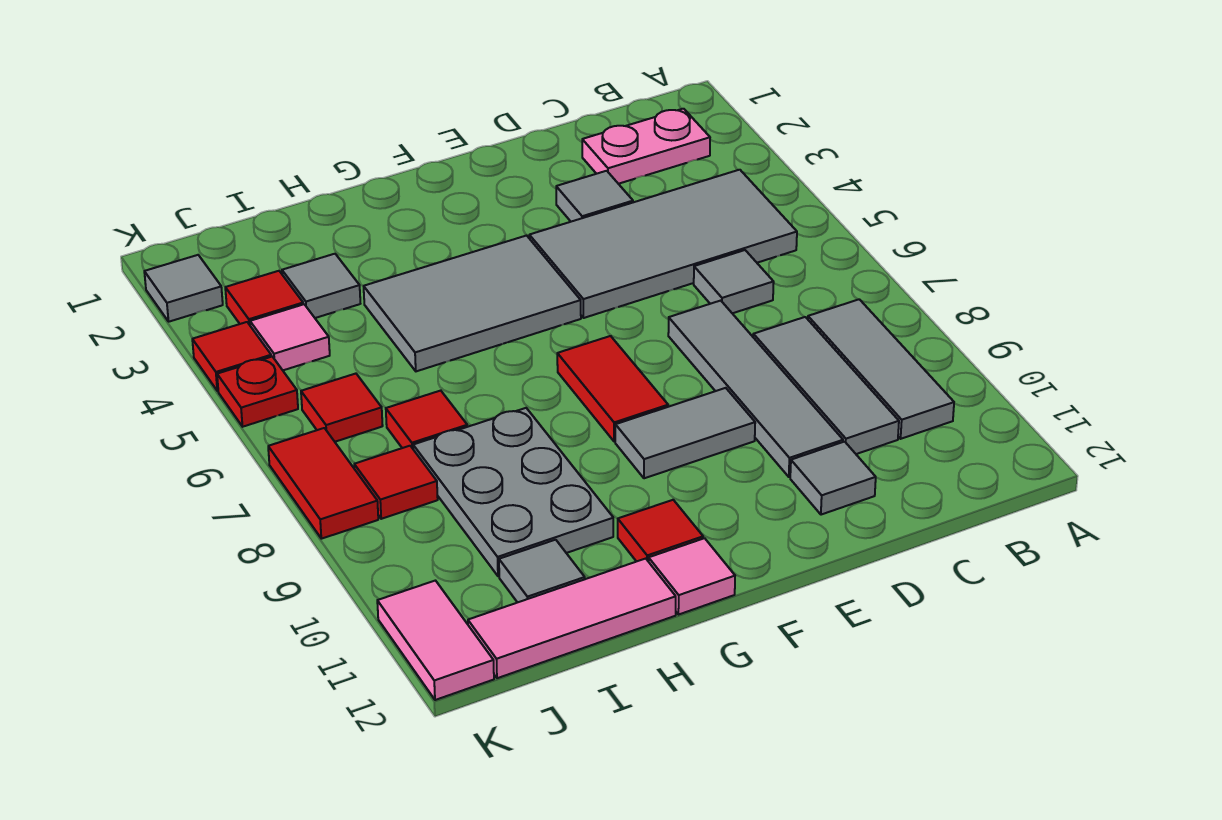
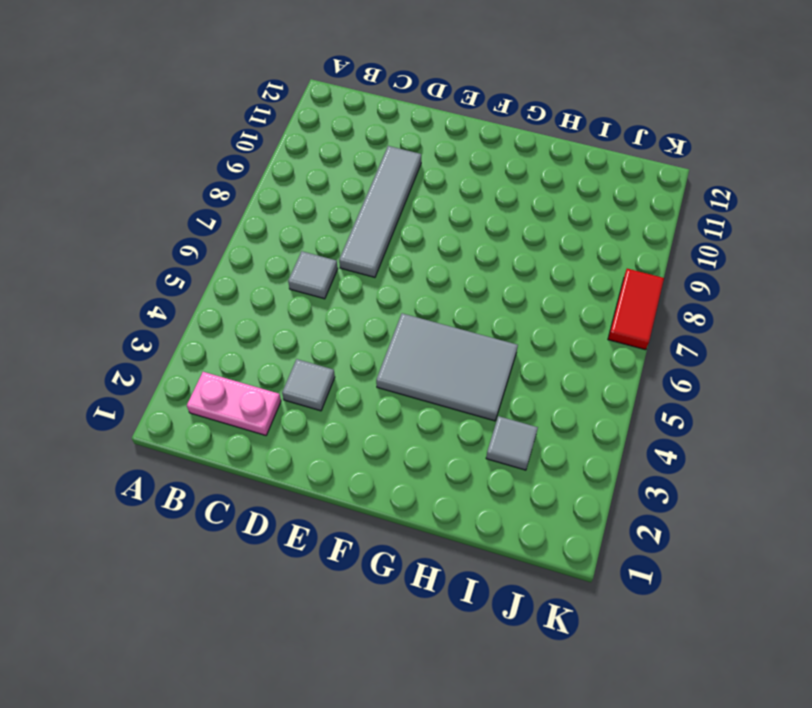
none -> grey tile B4:E5 level 1
none -> grey tile B8:B10 level 1
none -> grey tile C8:C10 level 1

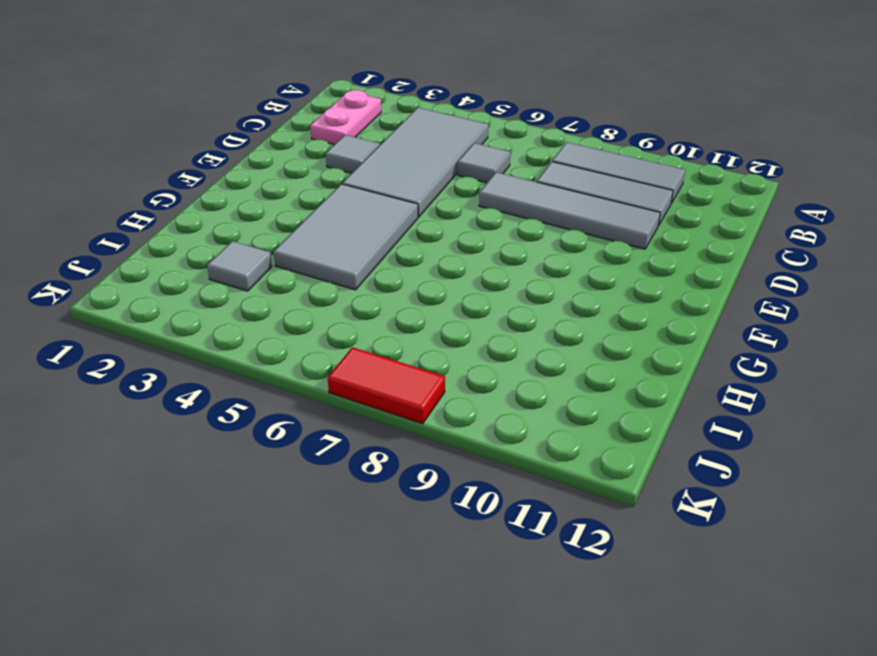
none -> grey tile D11 level 1
none -> grey tile E9:F9 level 1
none -> red tile F7:F8 level 1

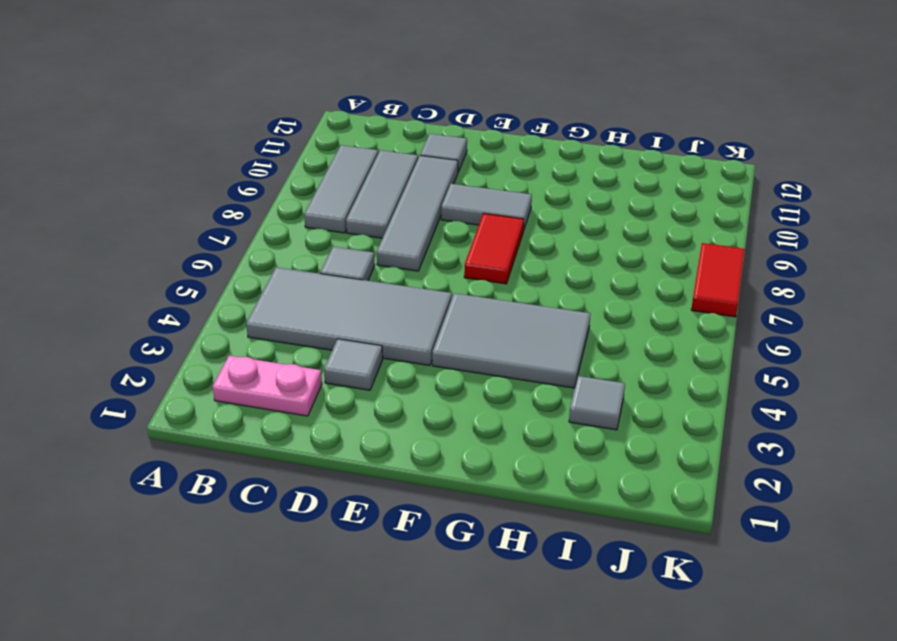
none -> red tile G11 level 1
none -> pink tile G12 level 1
none -> grey plate H8:I10 level 1

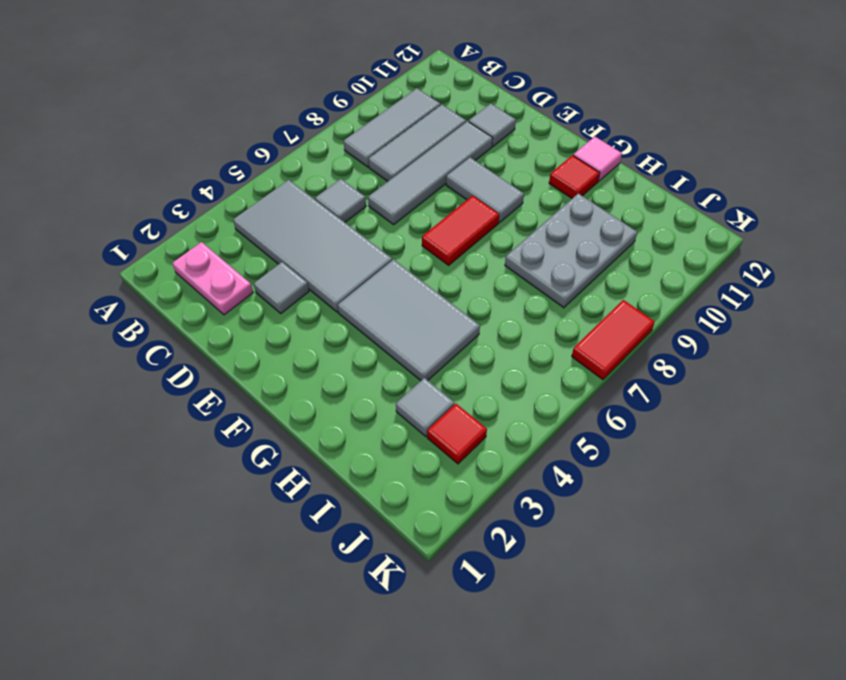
none -> pink tile H12:J12 level 1
none -> red tile I7 level 1
none -> grey tile I11 level 1

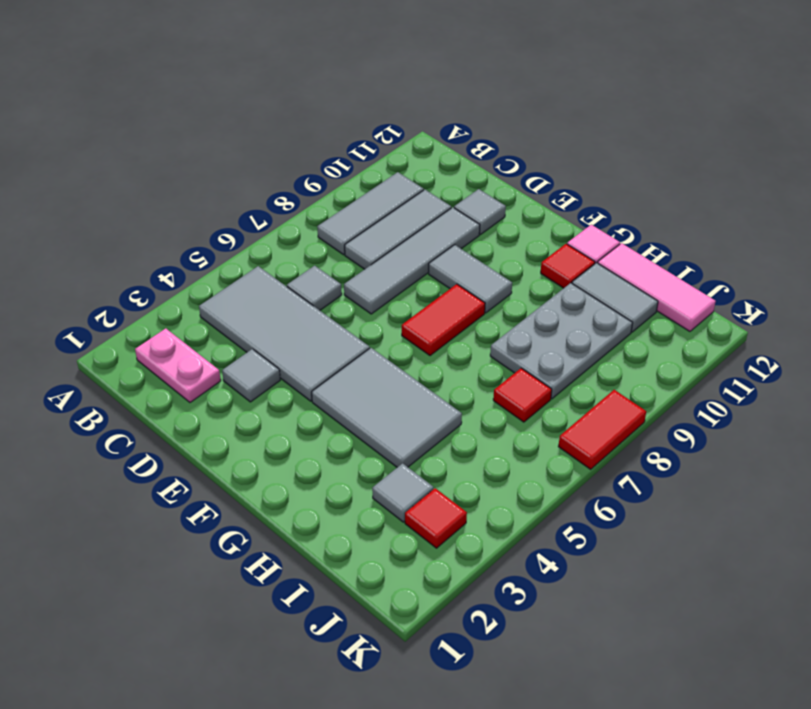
grey tile H11:I11 level 1 -> grey tile I11 level 1
none -> pink tile J4 level 1
none -> red tile J6 level 1
none -> red tile J8 level 1

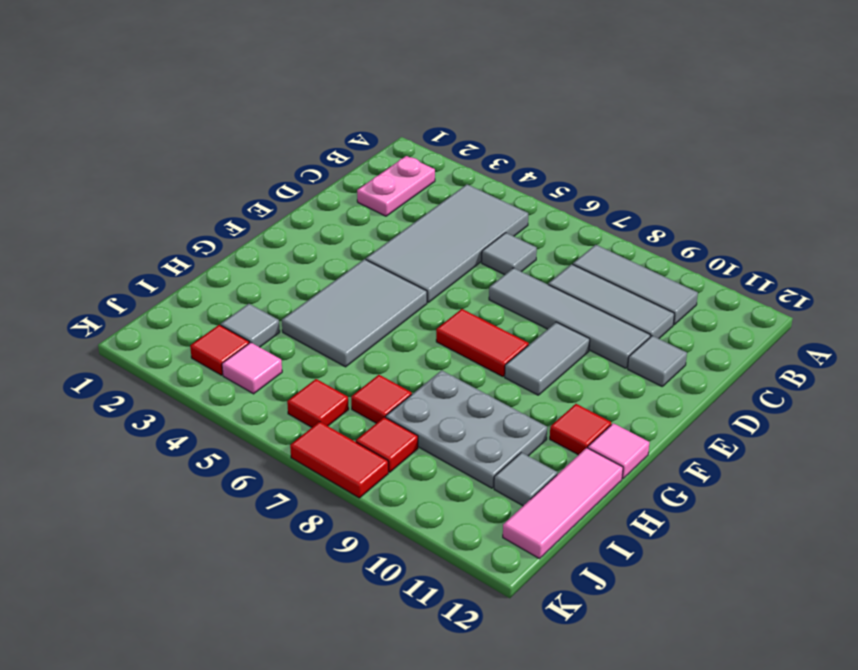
none -> grey tile D3 level 1
none -> grey tile K2 level 1
none -> red tile K4 level 1

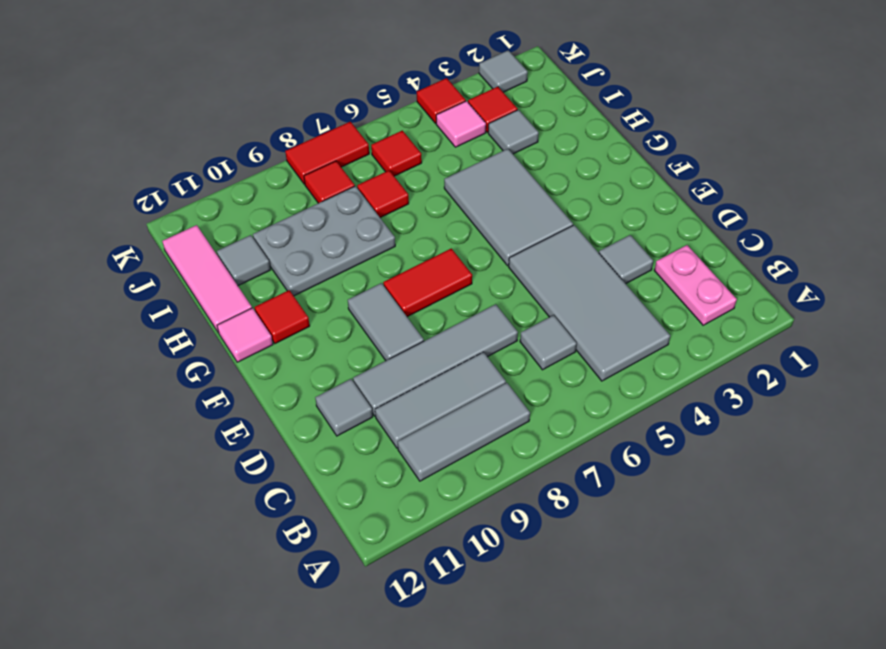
none -> red plate K5 level 1
none -> pink tile K11:K12 level 1

